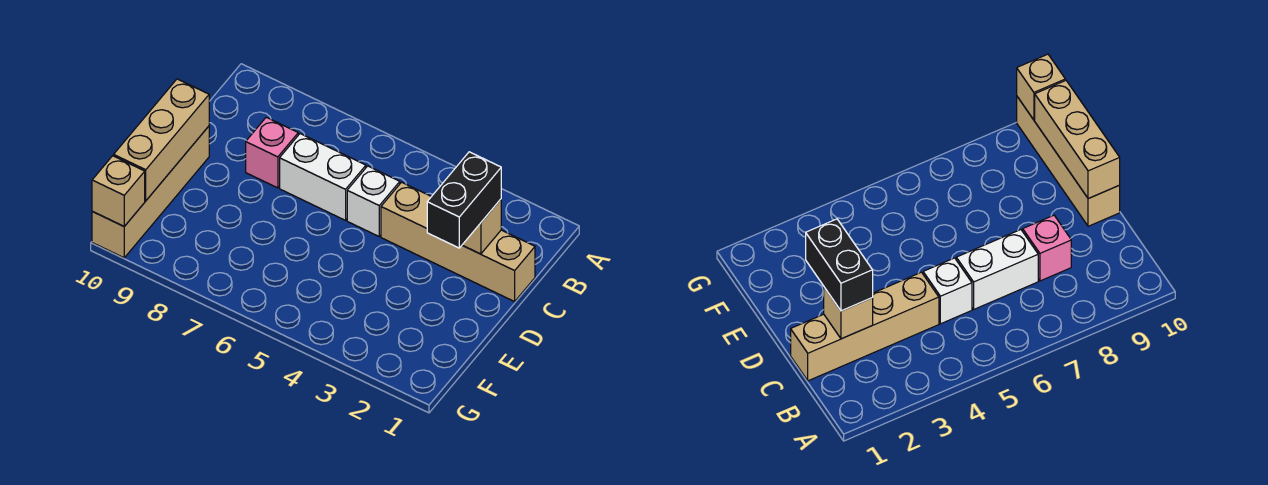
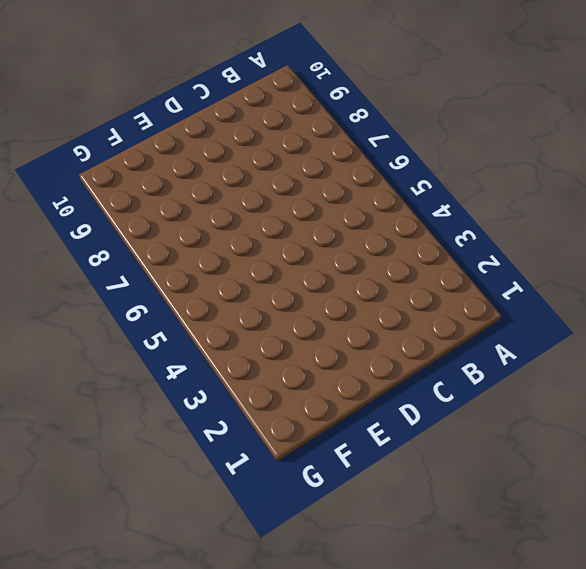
none -> tan brick C1:C4 level 1
none -> white brick C5 level 1

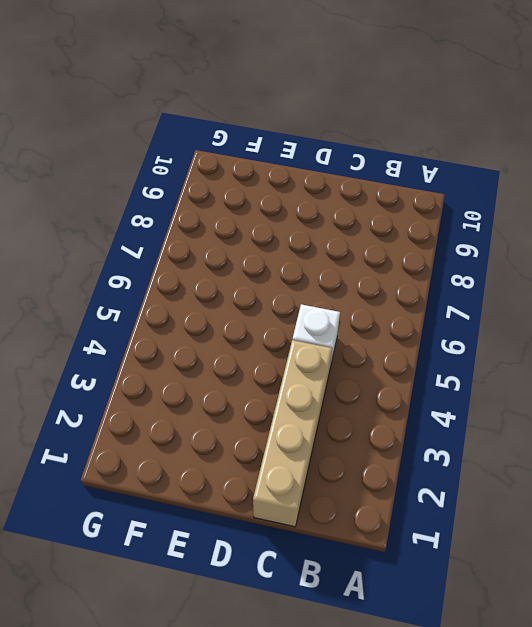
none -> white brick C6:C7 level 1
none -> pink brick C8 level 1

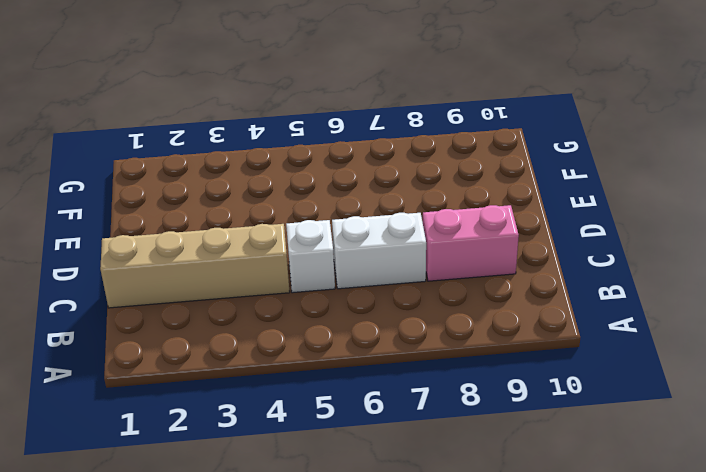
pink brick C8:C9 level 1 -> pink brick C8 level 1
none -> tan brick D10:G10 level 1
none -> tan brick C2 level 2

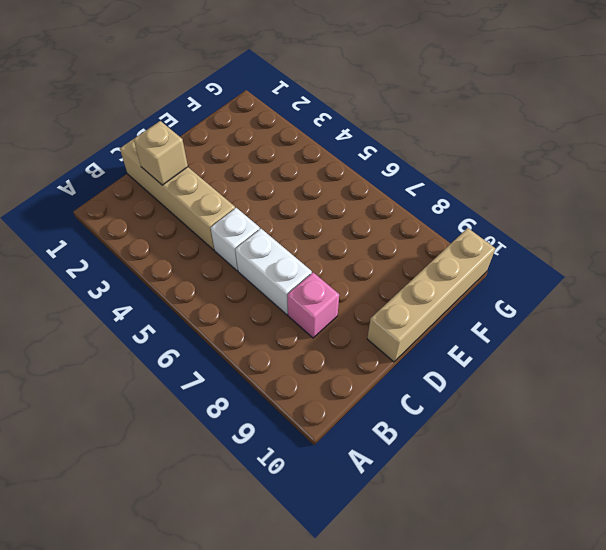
none -> tan brick D10:F10 level 2
none -> tan brick G10 level 2

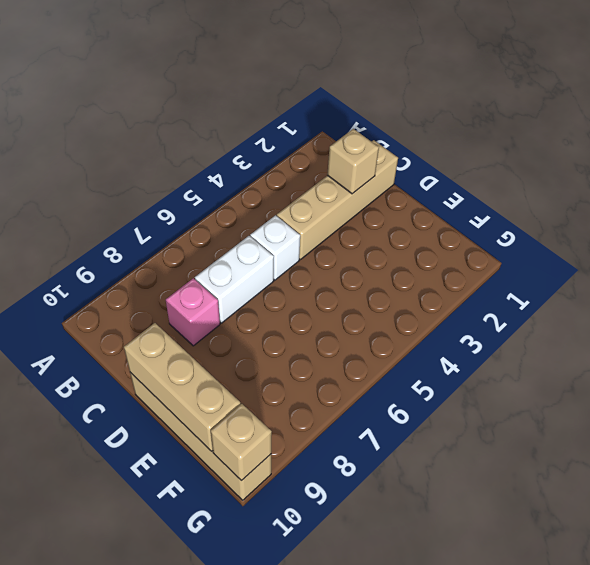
none -> black brick C2:D2 level 3

